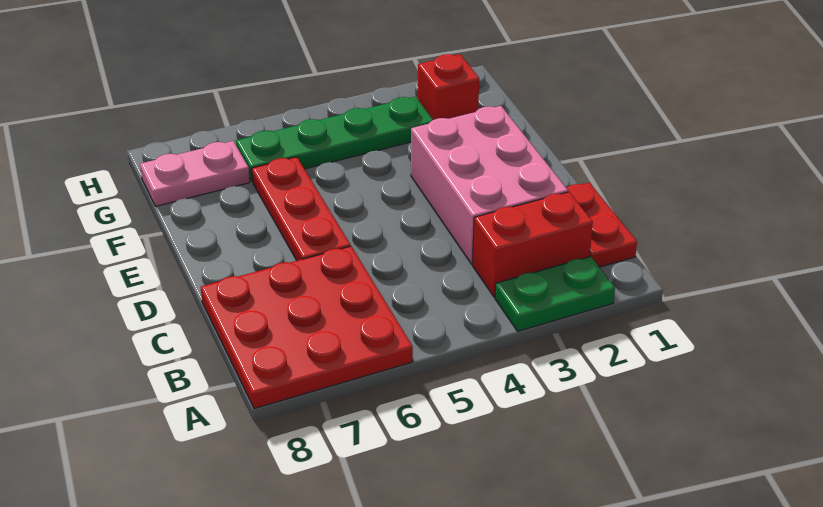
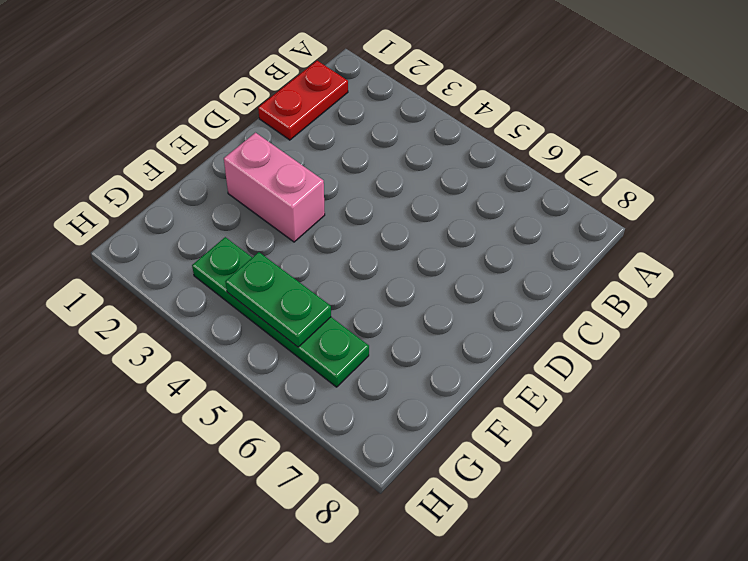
pink brick E2:E3 level 1 -> pink brick C2:E3 level 1
green plate G4:G5 level 2 -> green plate A2:A3 level 1
none -> red plate A6:C8 level 1
none -> red brick B2:B3 level 1

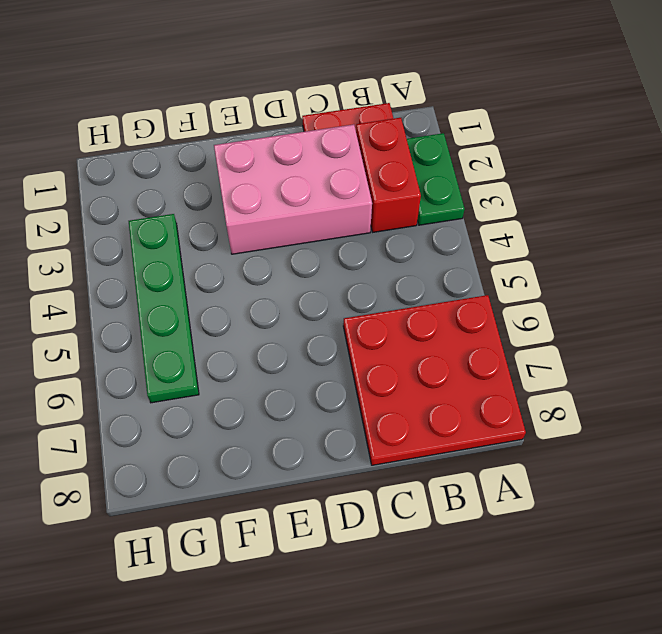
none -> red plate D6:F6 level 1
none -> red brick G2 level 1

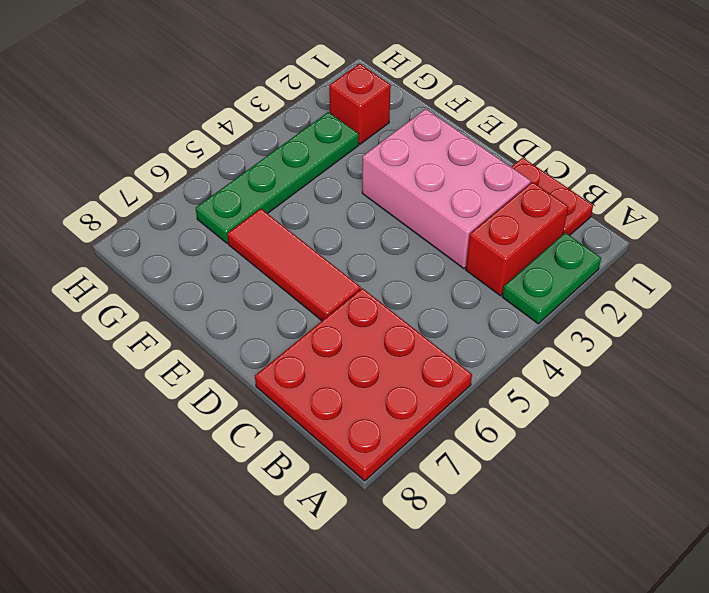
red tile D6:F6 level 1 -> red plate D6:F6 level 1
none -> pink plate G7:G8 level 1

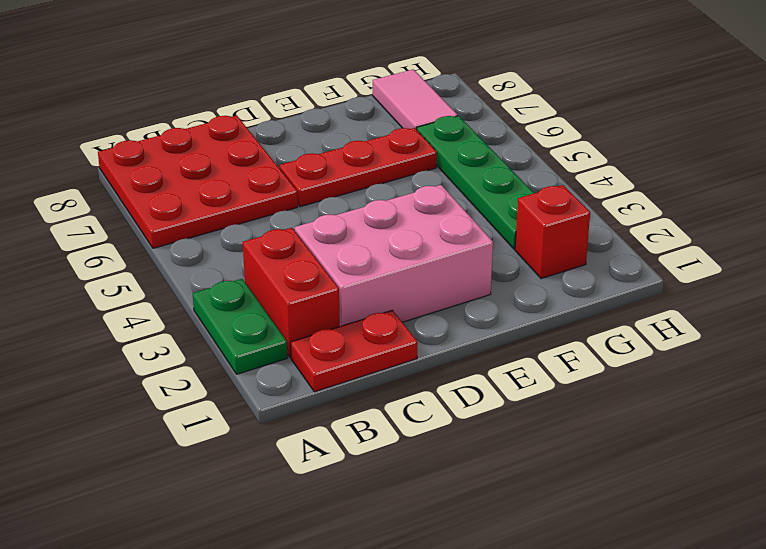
pink tile G7:G8 level 1 -> pink plate G7:G8 level 1

